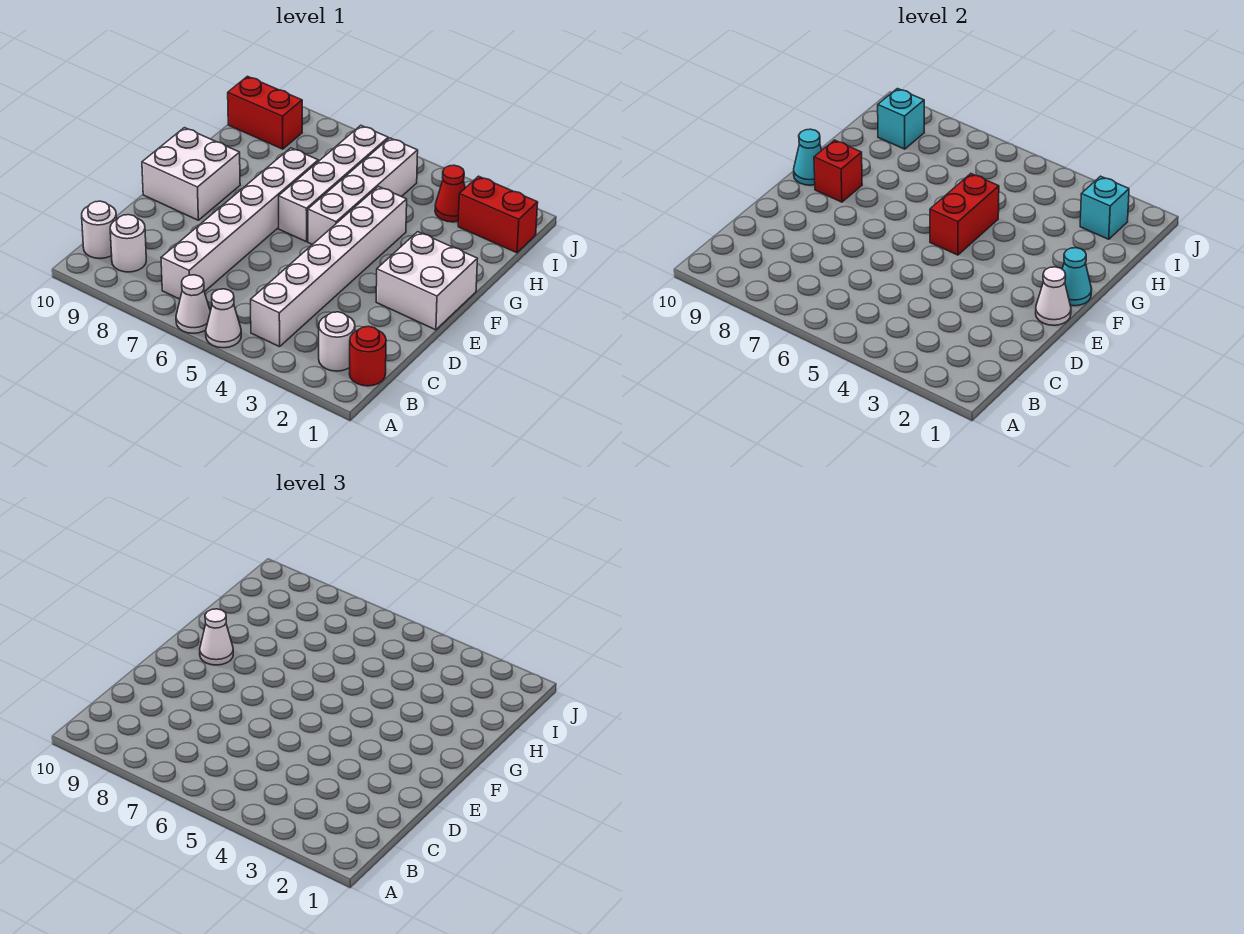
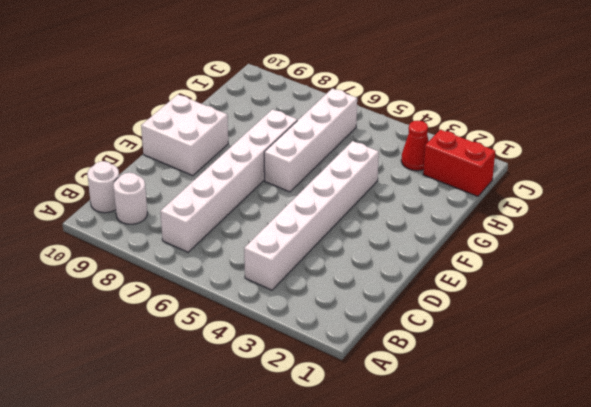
none -> white cone A5 level 1
none -> white cone A6 level 1
none -> red round brick B1 level 1

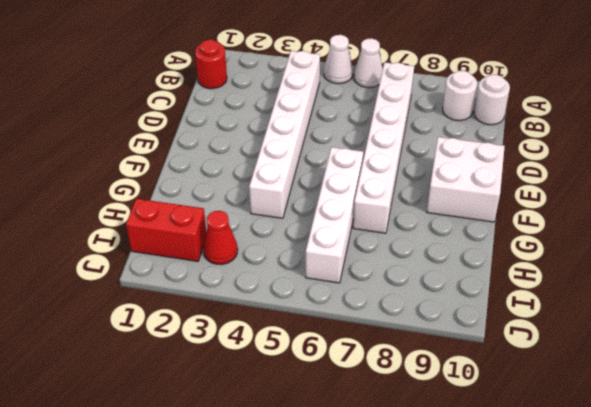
none -> white round brick B2 level 1
none -> white brick E1:F2 level 1
none -> white brick F5:I5 level 1

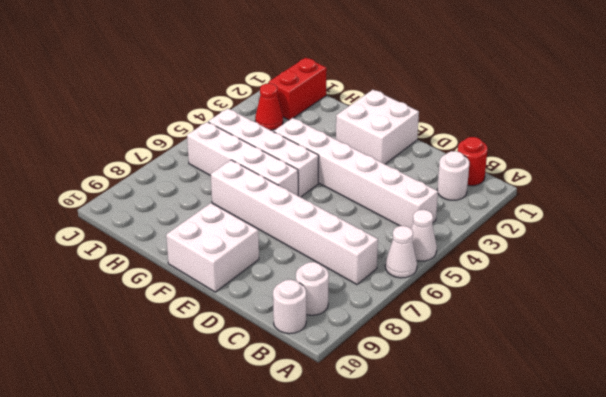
none -> red brick I9:I10 level 1
none -> white cone E1 level 2
none -> cyan cone F1 level 2

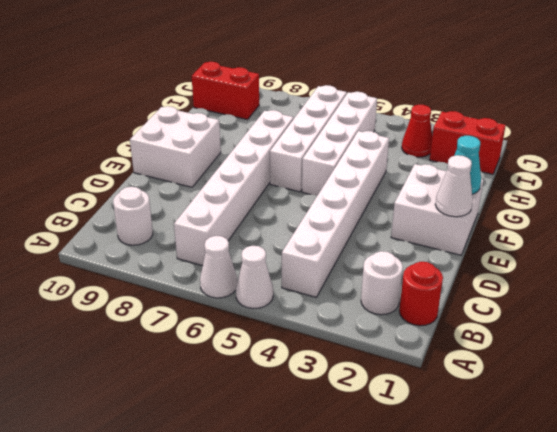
none -> white round brick B10 level 1
none -> red brick F5:G5 level 2
none -> red brick F9 level 2

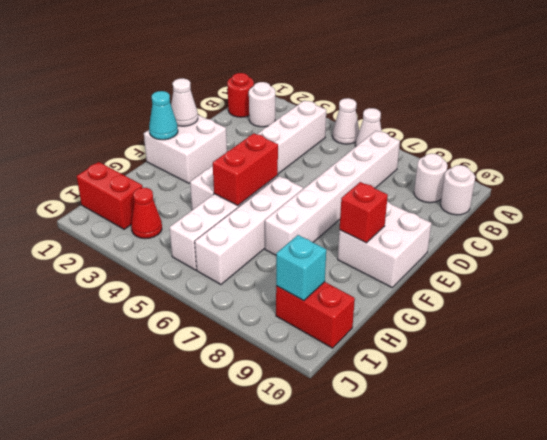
none -> cyan cone F10 level 2
none -> cyan brick I2 level 2
none -> white cone F9 level 3

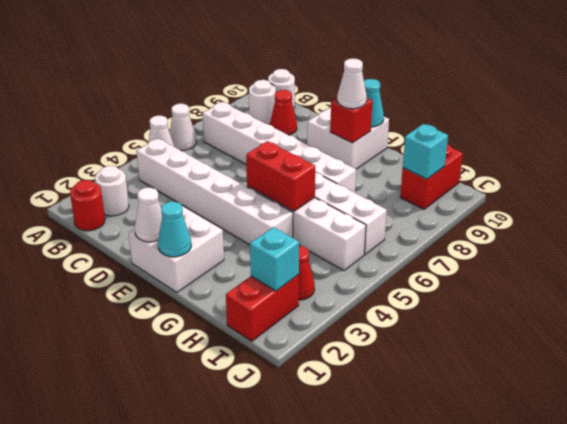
red cone C9 level 1 -> none

